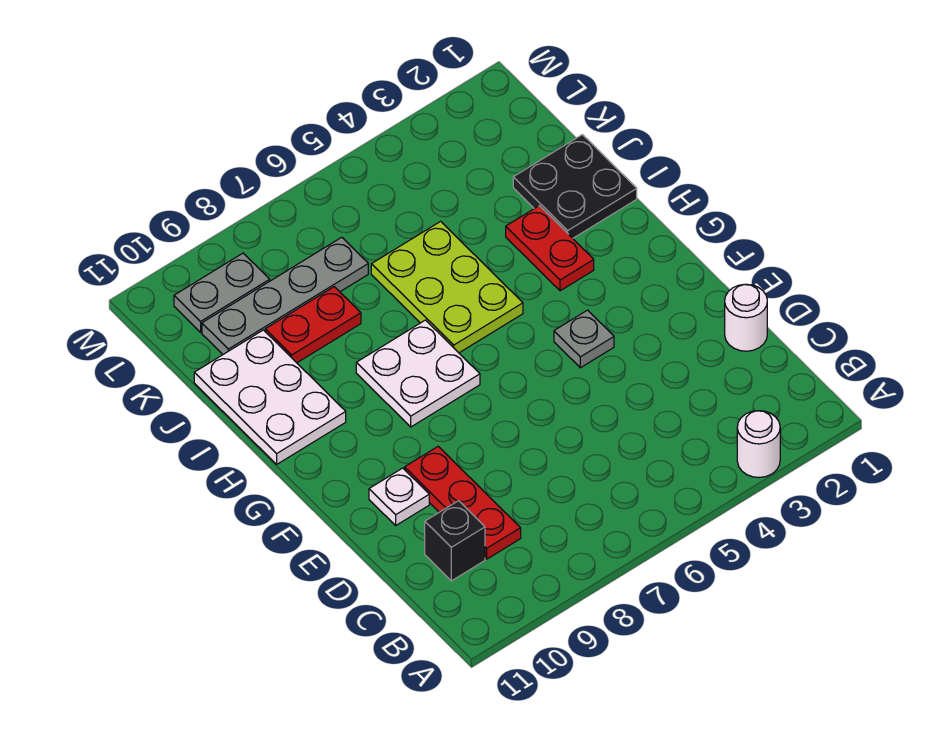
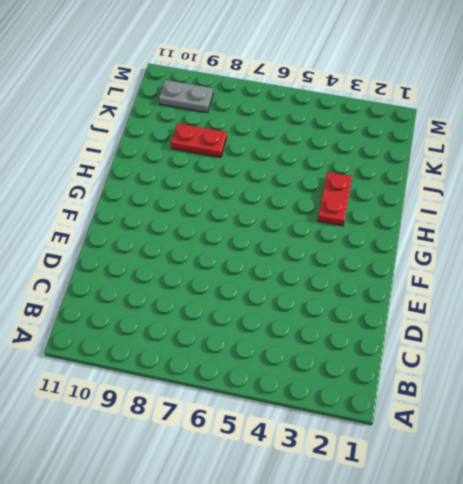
none -> white round brick A3 level 1
none -> red plate C9:E9 level 1
none -> black brick C10 level 1

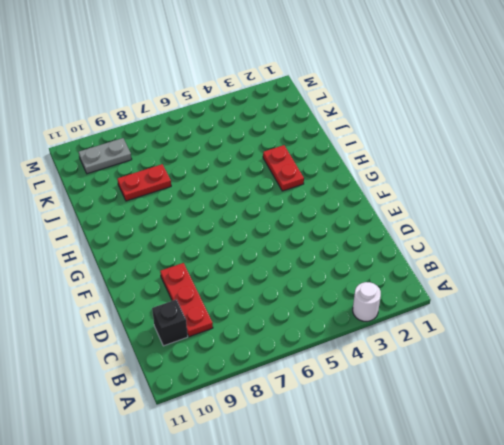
none -> white round brick D1 level 1
none -> white plate E10 level 1
none -> grey plate F4 level 1

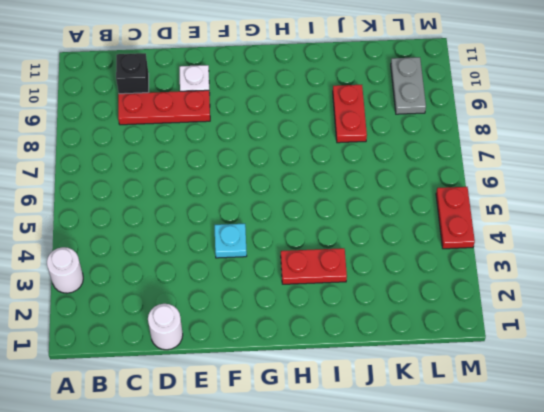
cyan plate F4 level 1 -> grey plate F4 level 1
red plate M4:M5 level 1 -> none
none -> white plate G7:H8 level 1
none -> lime plate H5:J6 level 1
none -> white plate H10:J11 level 1

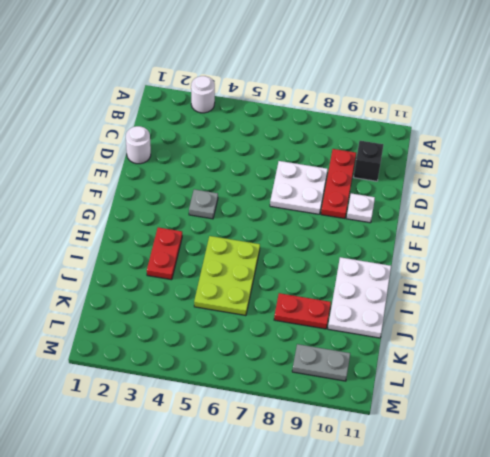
white plate D7:E8 level 1 -> white plate G7:H8 level 1
none -> black plate I1:J2 level 1
none -> grey plate K7:K10 level 1

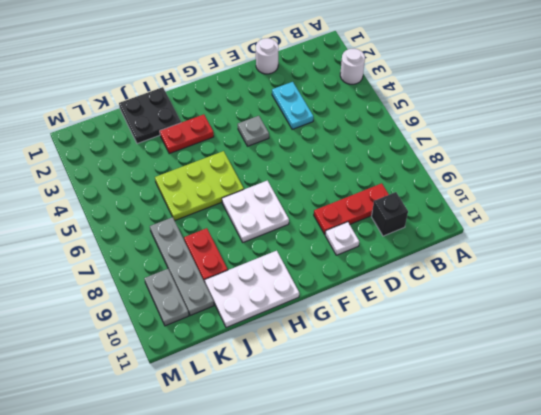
cyan plate D3:D4 level 1 -> none

